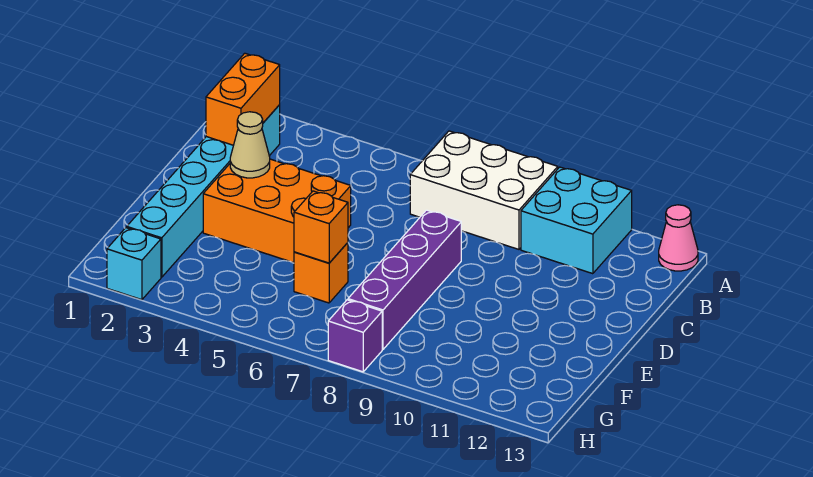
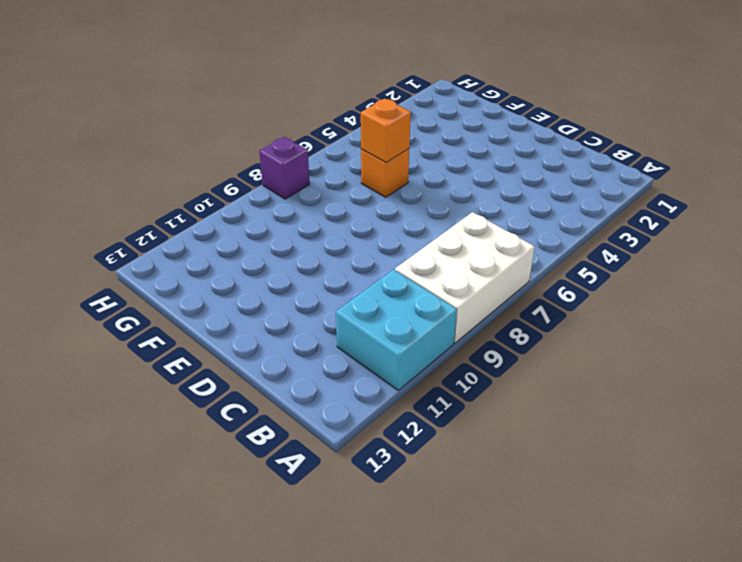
none -> pink cone A13 level 1
none -> cyan brick B2:G2 level 1
none -> orange brick D3:E5 level 1

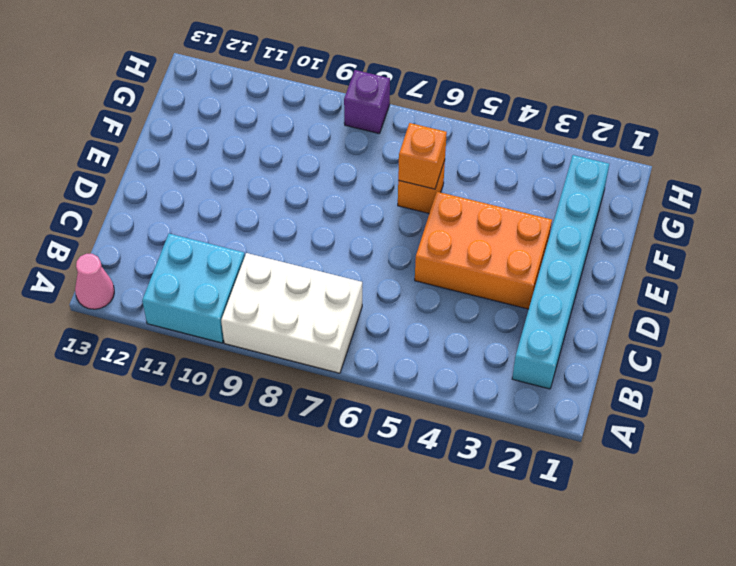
none -> purple brick D8:G8 level 1
none -> cyan brick H2 level 1
none -> orange brick B2:C2 level 2

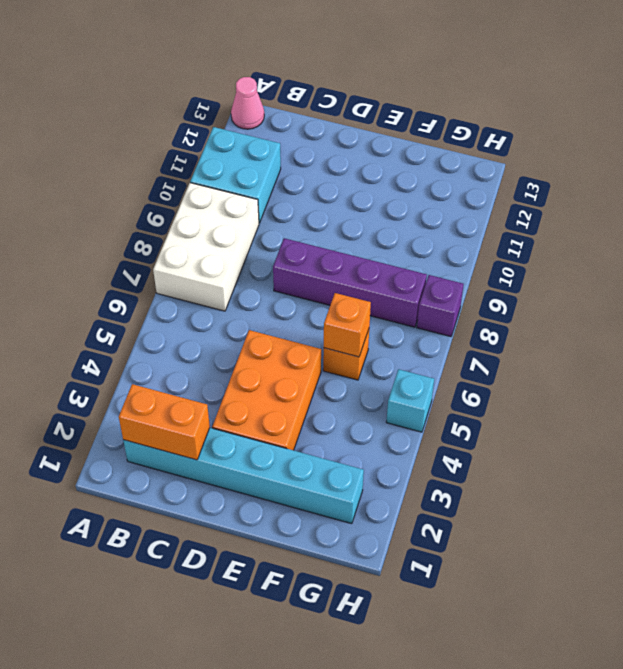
cyan brick H5 level 1 -> cyan brick H2 level 1
none -> tan cone D3 level 2

